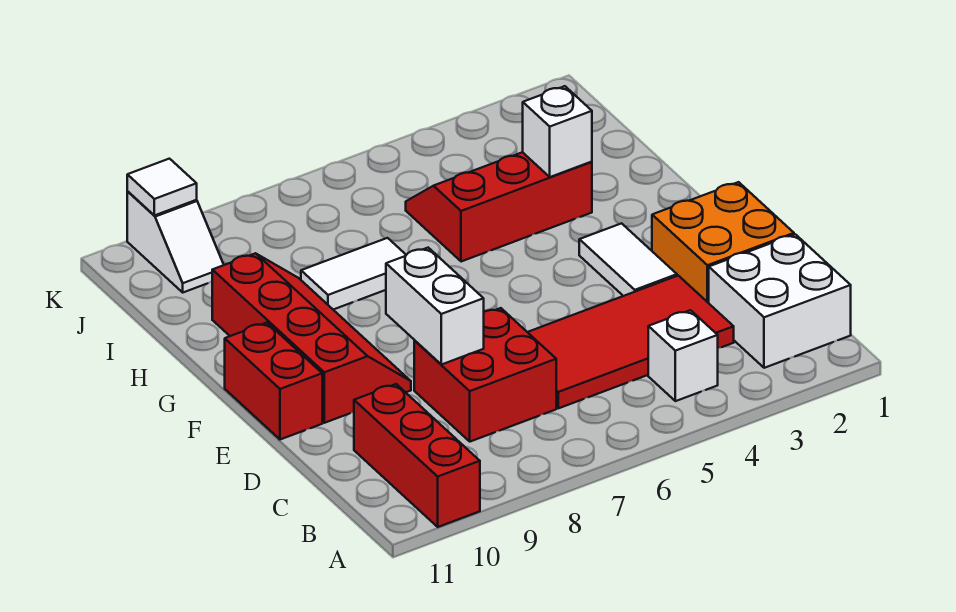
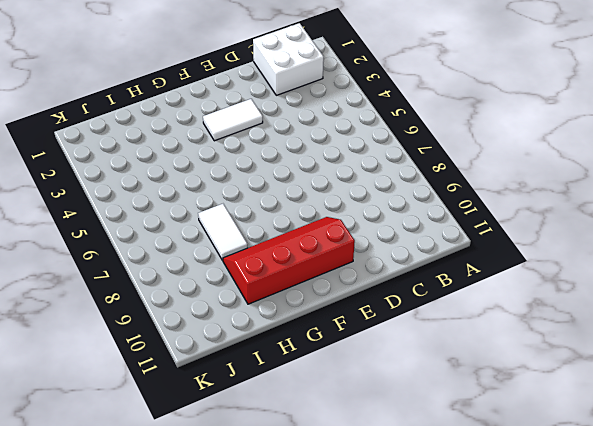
none -> red brick A10:C10 level 1
none -> white brick B4 level 1
none -> red tile C3:D6 level 1

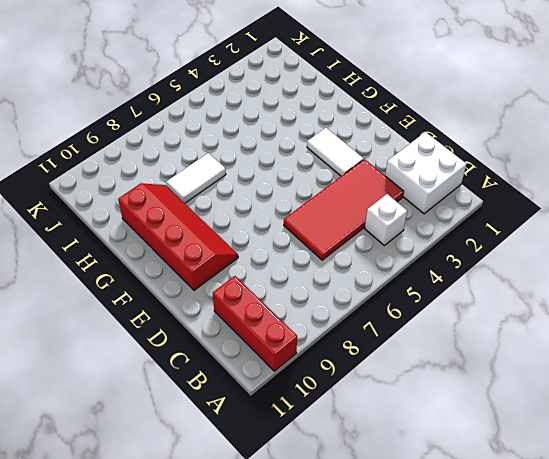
none -> red brick C7:D8 level 1
none -> orange brick D1:E2 level 1
none -> red brick E11:F11 level 1

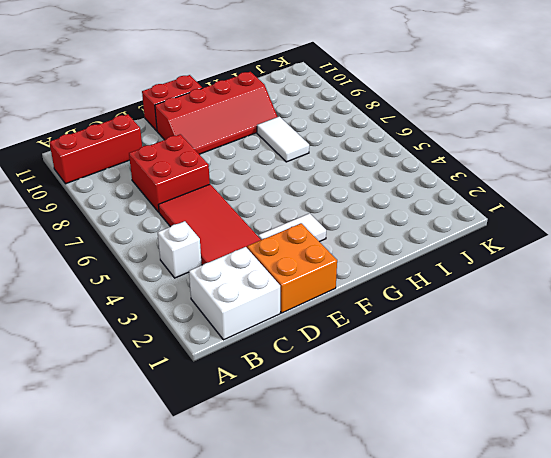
none -> red slope H3:I5 level 1 top H
none -> white slope J10:K10 level 1 top K
none -> white brick D8:E8 level 2

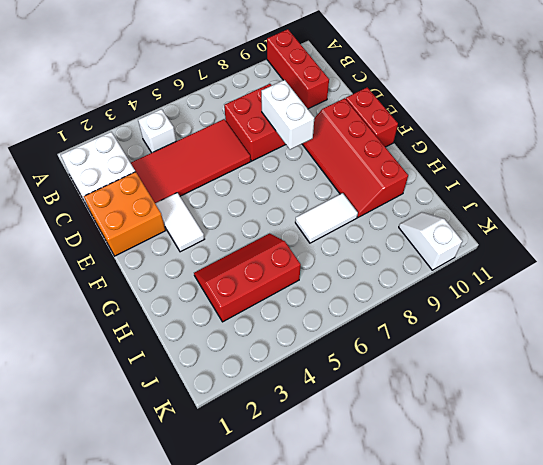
red slope H3:I5 level 1 top I -> red slope H3:I5 level 1 top H
none -> white brick H3 level 2
none -> white tile K10 level 2

